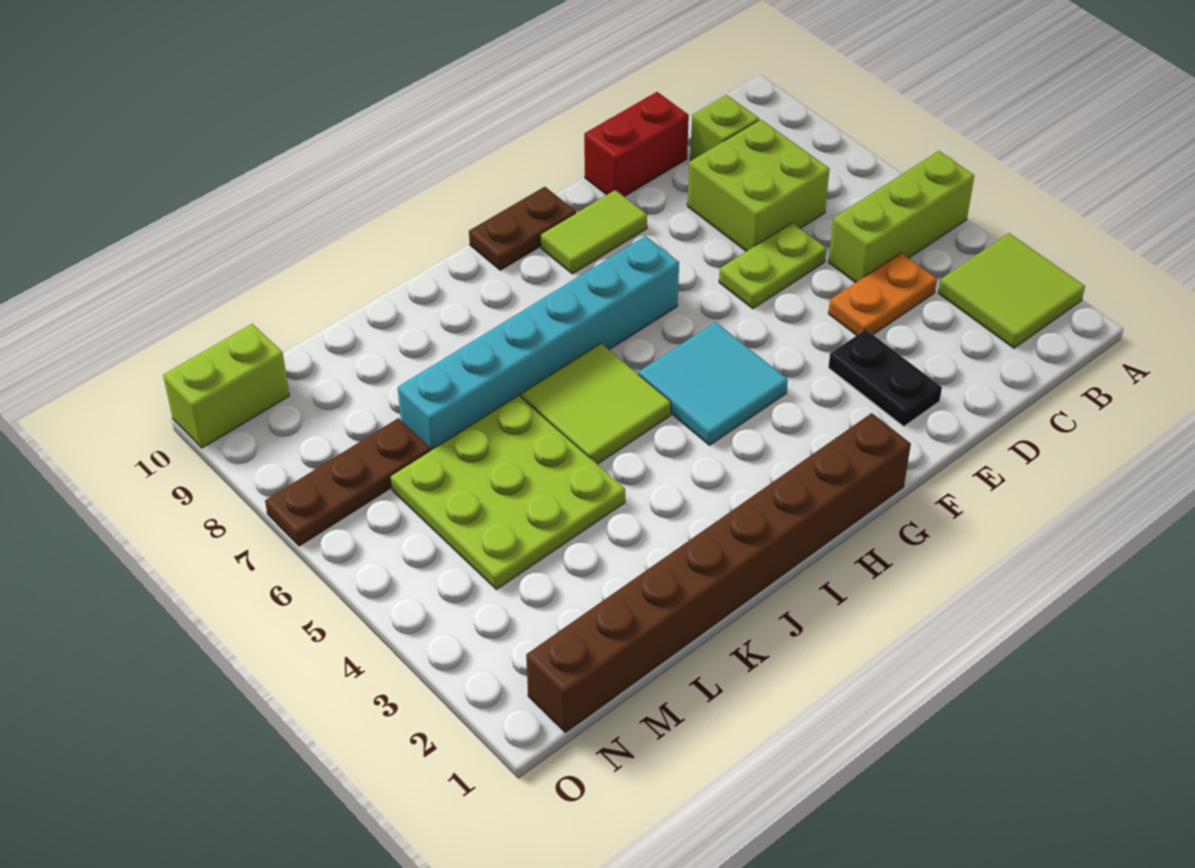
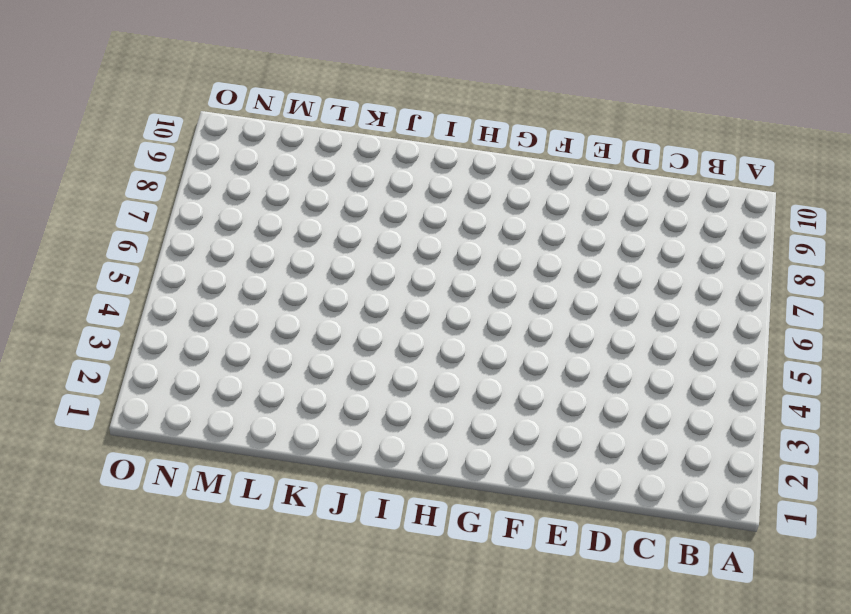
none -> lime tile A2:B3 level 1
none -> lime brick A5:C5 level 1
none -> orange plate C4:D4 level 1

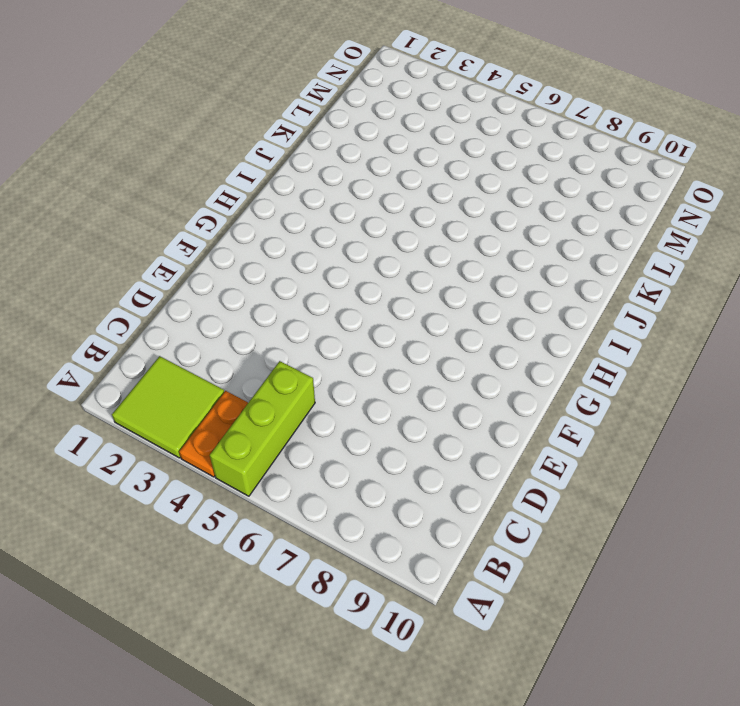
orange plate A4:B4 level 1 -> orange plate C4:D4 level 1
none -> lime brick C7:D8 level 1
none -> lime brick C9 level 1
none -> lime plate D6:E6 level 1

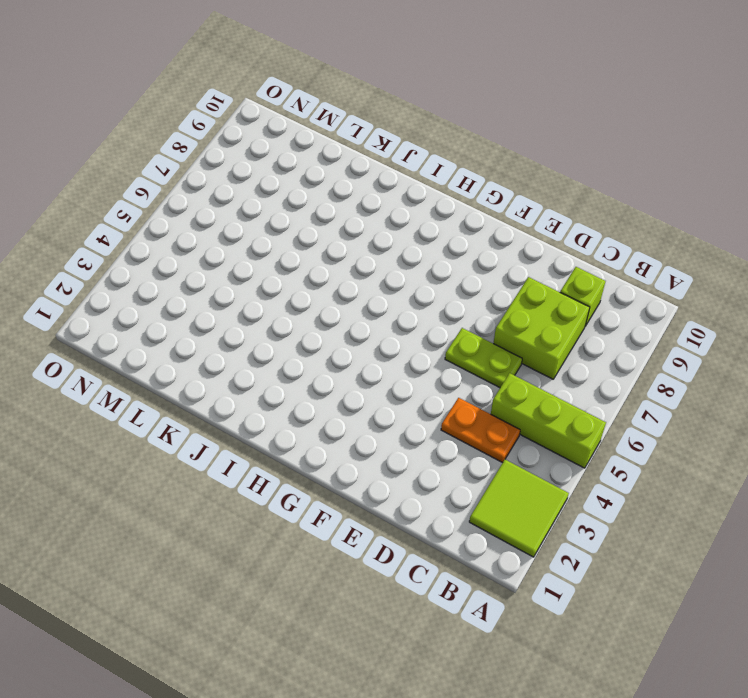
none -> red brick D10:E10 level 1
none -> black plate E2:E3 level 1
none -> lime tile F9:G9 level 1

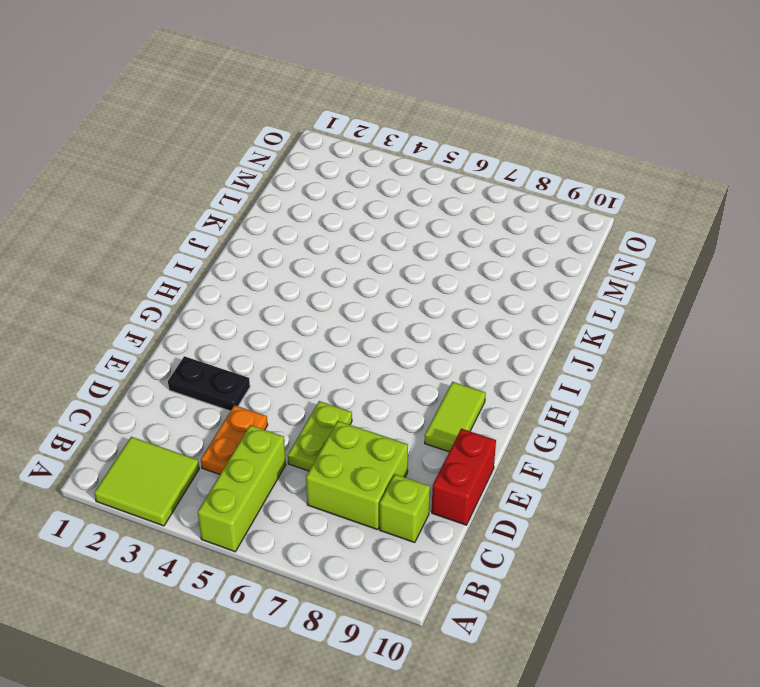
none -> brown brick G1:N1 level 1
none -> cyan tile G4:H5 level 1
none -> cyan brick G7:L7 level 1

